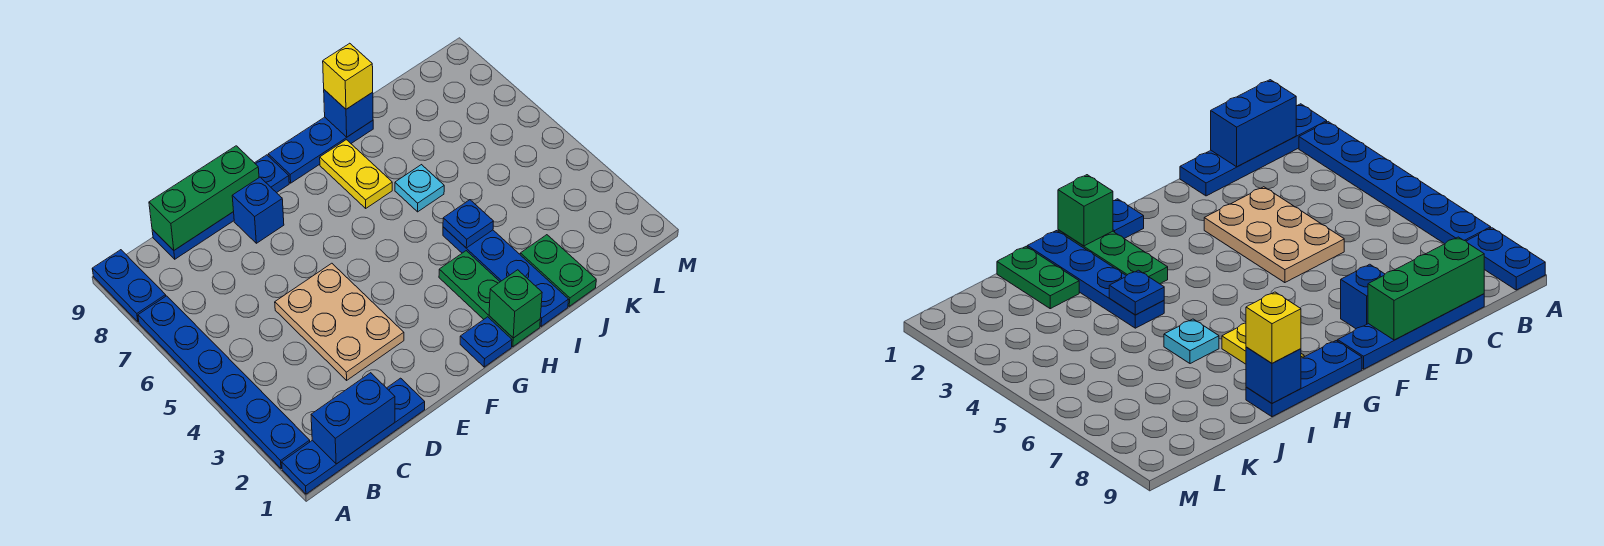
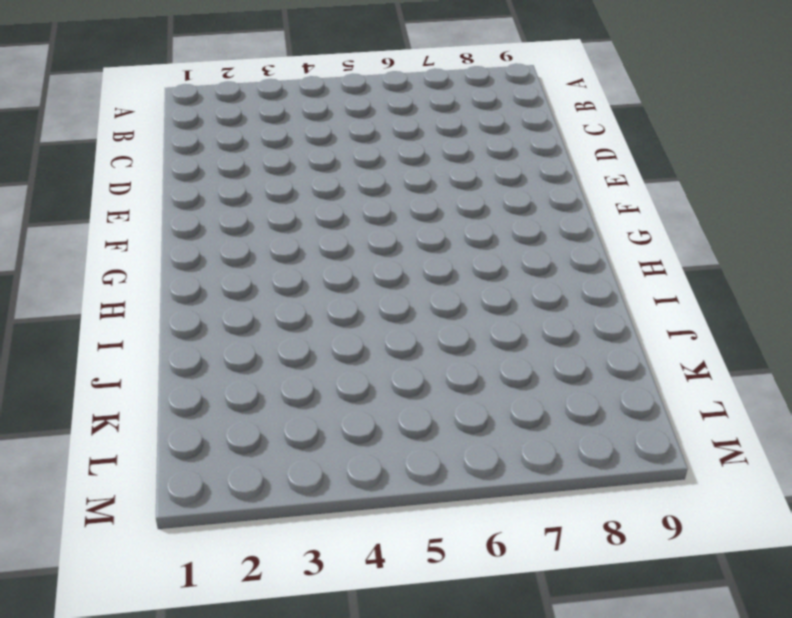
none -> blue plate A1:D1 level 1
none -> blue plate A2:A7 level 1
none -> blue plate A8:A9 level 1

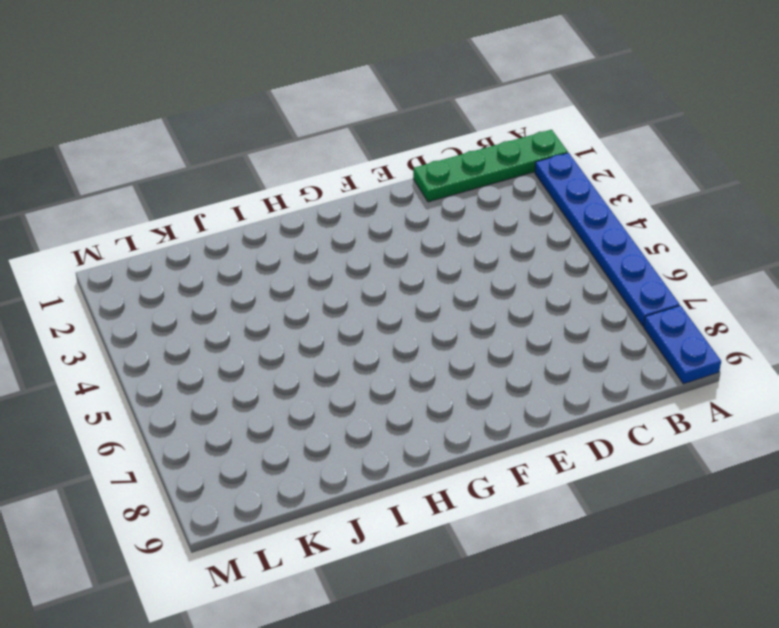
green plate A1:D1 level 1 -> blue plate A1:D1 level 1
none -> blue plate C9:F9 level 1
none -> tan plate D3:E5 level 1
none -> blue brick E8 level 1

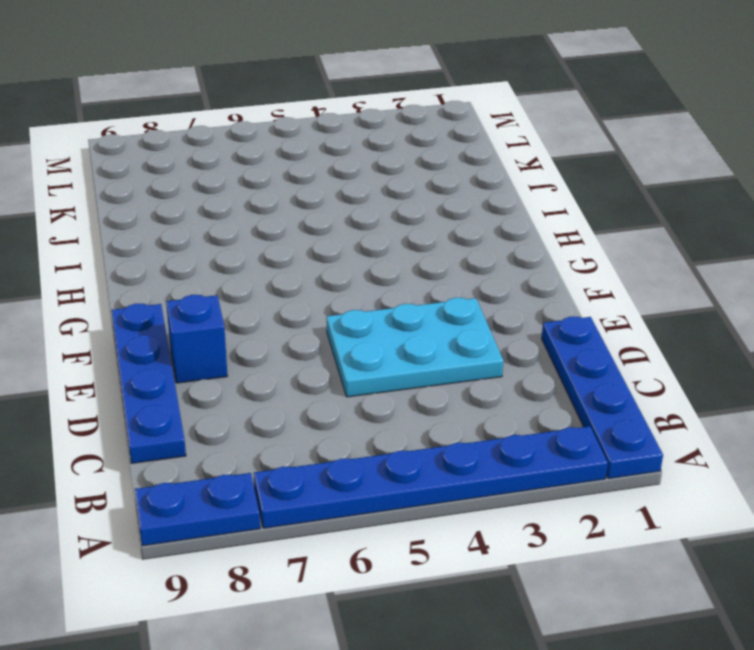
cyan plate D3:E5 level 1 -> tan plate D3:E5 level 1
none -> blue plate G1 level 1
none -> blue plate G9:I9 level 1
none -> green plate H1:H3 level 1

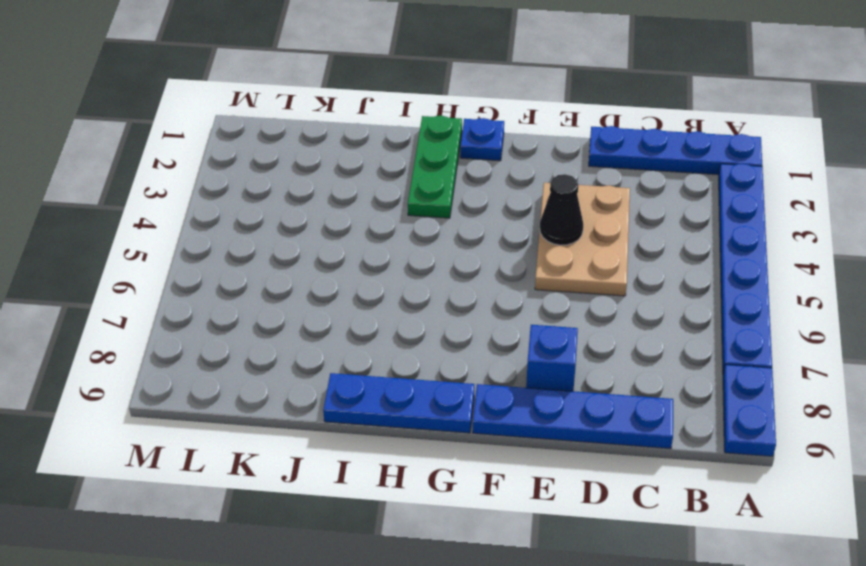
black cone E4 level 2 -> none
none -> yellow plate H7:H8 level 1
none -> blue plate I1:I4 level 1
none -> cyan plate I6 level 1

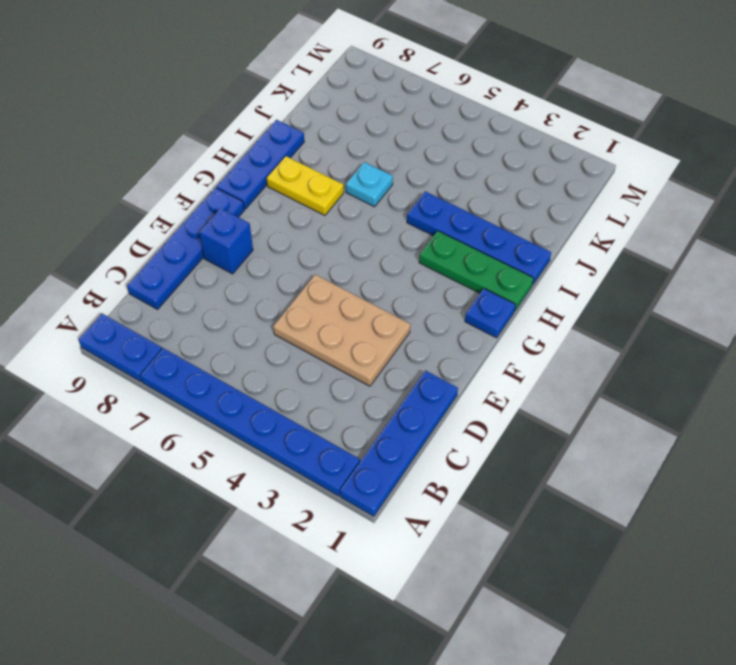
none -> green plate J1:J2 level 1
none -> blue brick B1:C1 level 2
none -> green brick C9:E9 level 2

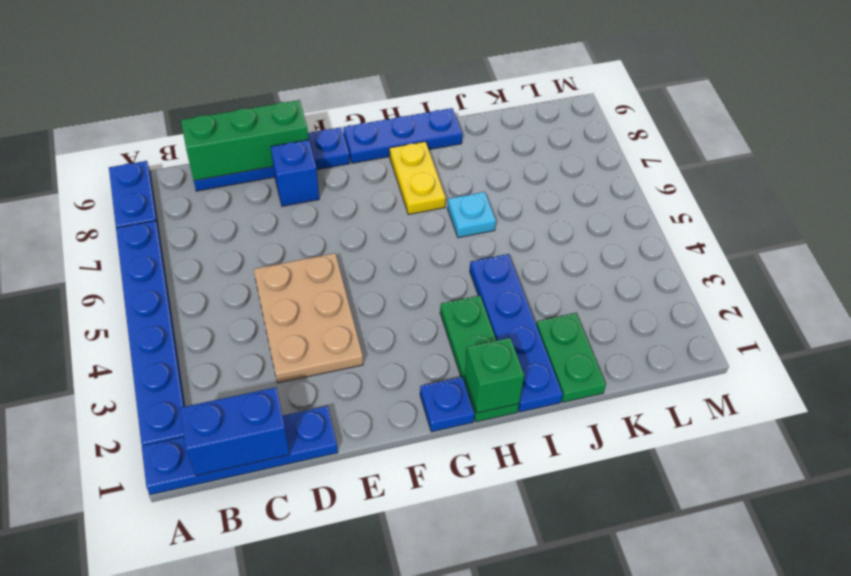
none -> blue plate I4 level 2
none -> blue brick I9 level 2
none -> yellow brick I9 level 3

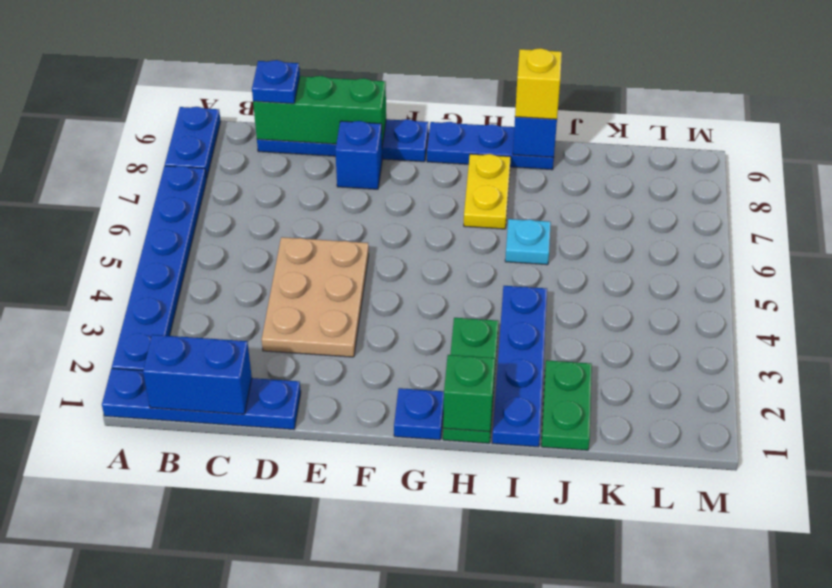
blue plate C9 level 3 -> blue plate I4 level 2

